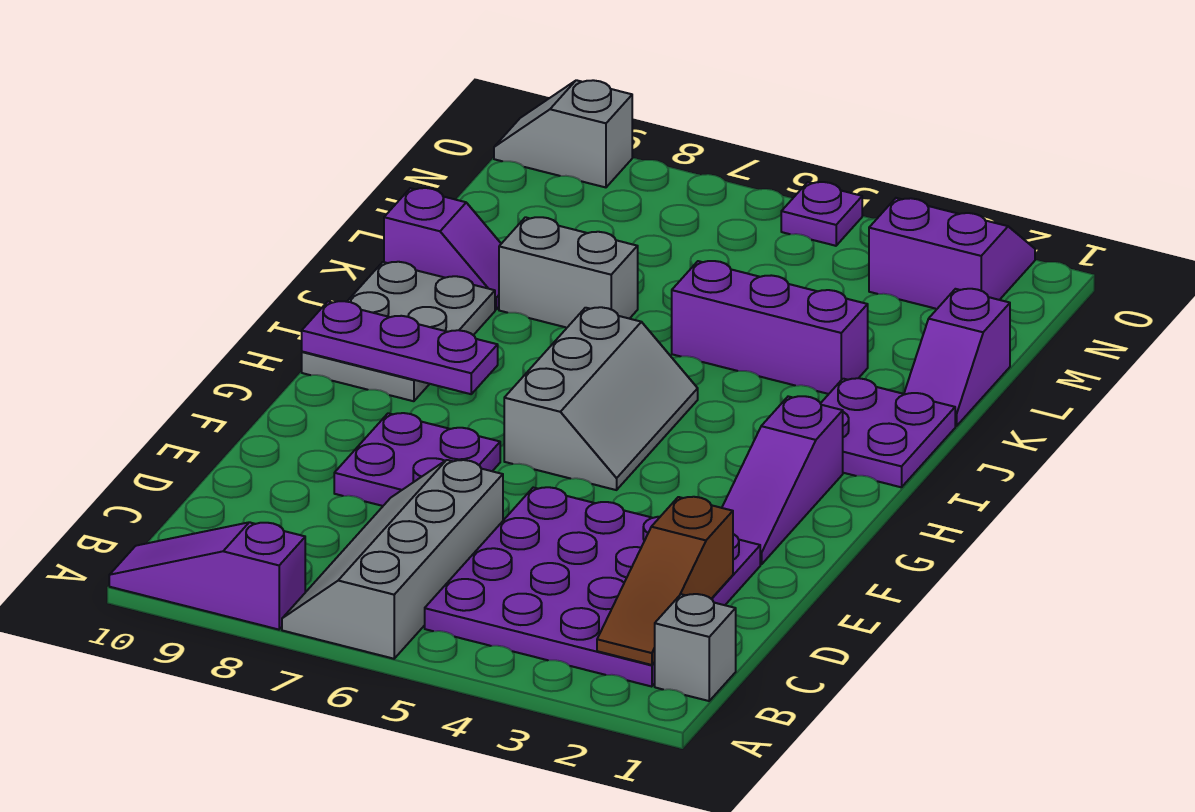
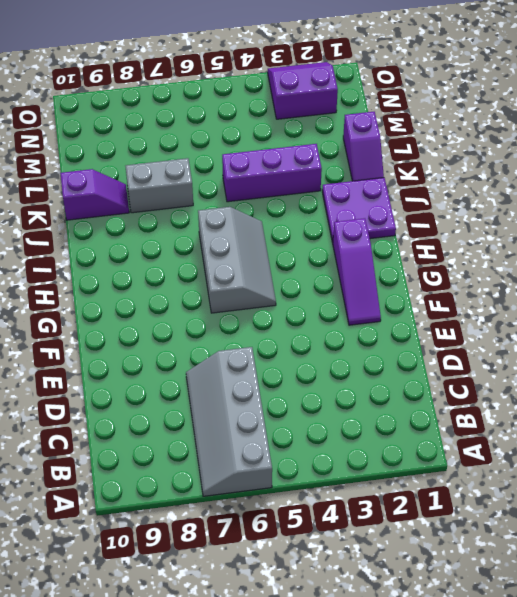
none -> purple slope A8:A10 level 1 top 8
none -> grey brick B1 level 1
none -> purple plate B2:E5 level 1

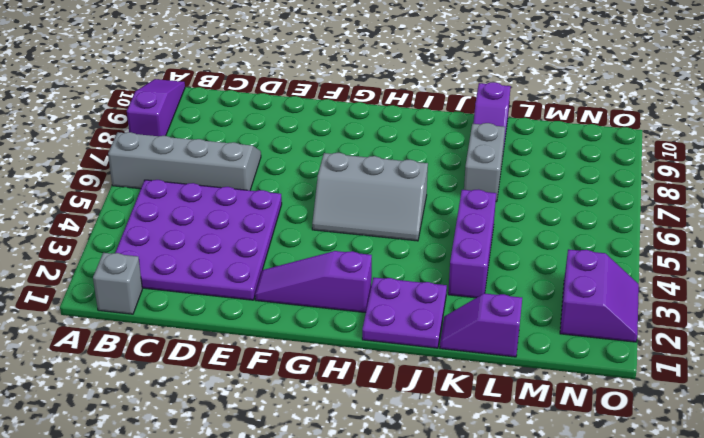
none -> purple plate E7:F8 level 1
none -> grey plate H9:J10 level 1
none -> purple plate O5 level 1

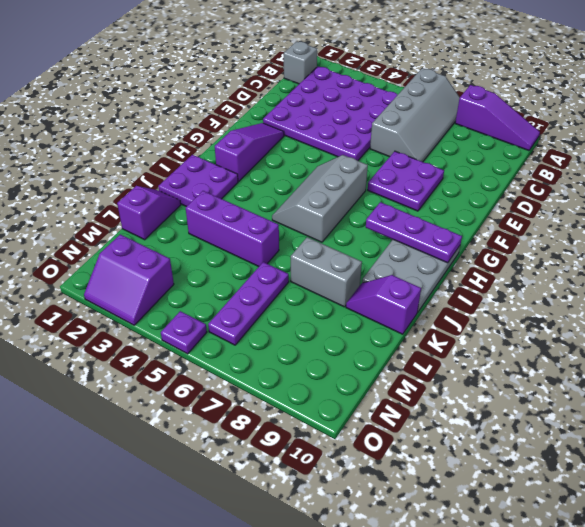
purple plate L6:N6 level 1 -> none
none -> grey slope O9:O10 level 1 top 9
none -> brown slope B2:D2 level 2 top D

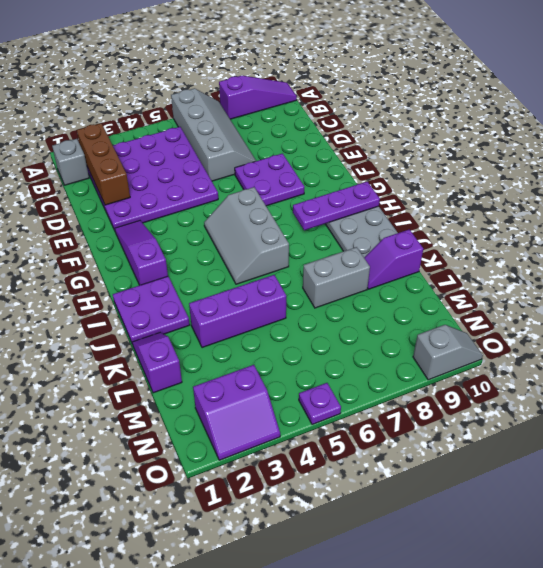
brown brick B2:D2 level 2 -> brown slope B2:D2 level 2 top D

